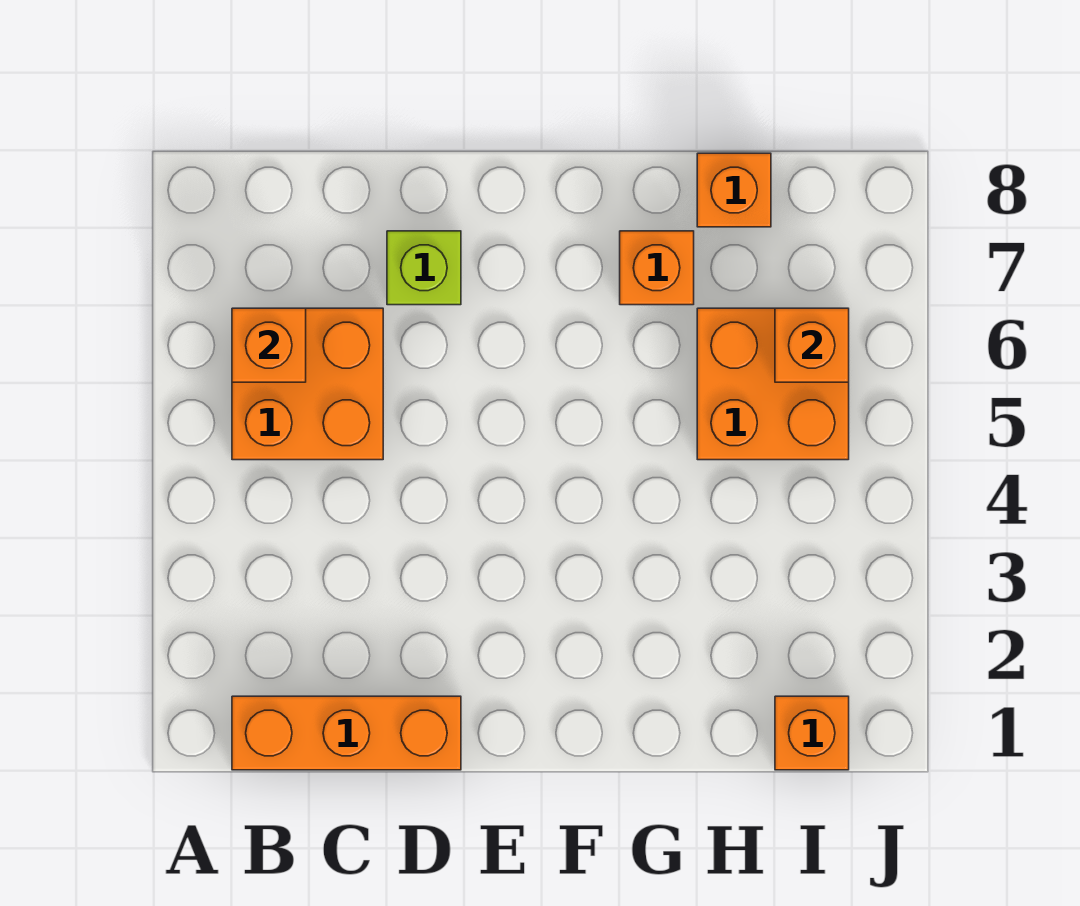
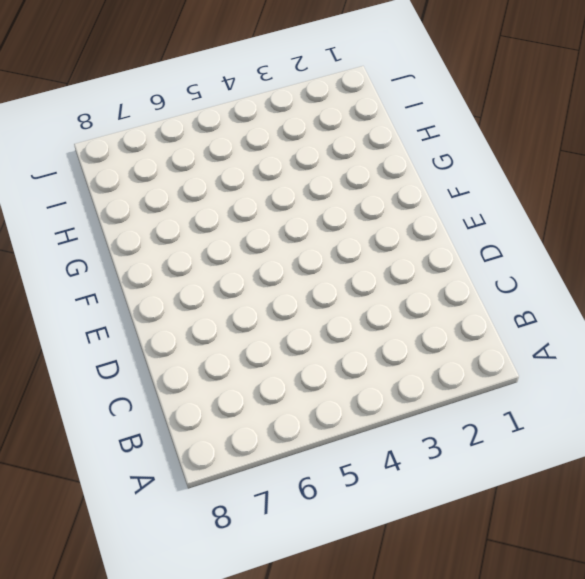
none -> orange brick B1:D1 level 1
none -> orange brick B5:C6 level 1

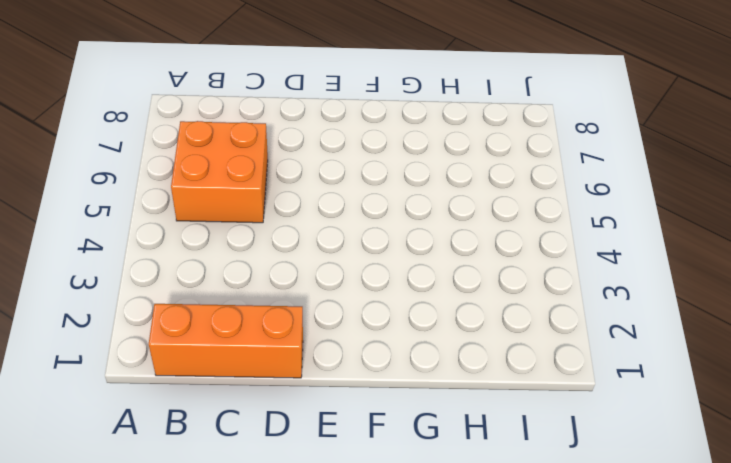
none -> lime brick D7 level 1
none -> orange brick G7 level 1

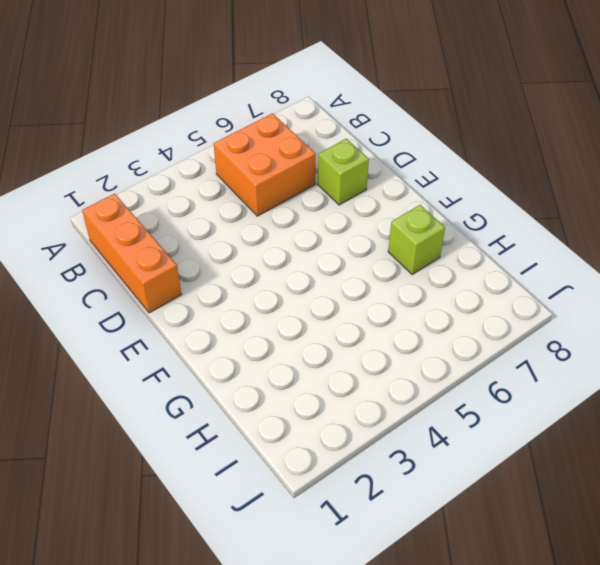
lime brick G7 level 1 -> orange brick G7 level 1
none -> orange brick H5:I6 level 1
none -> orange brick H8 level 1

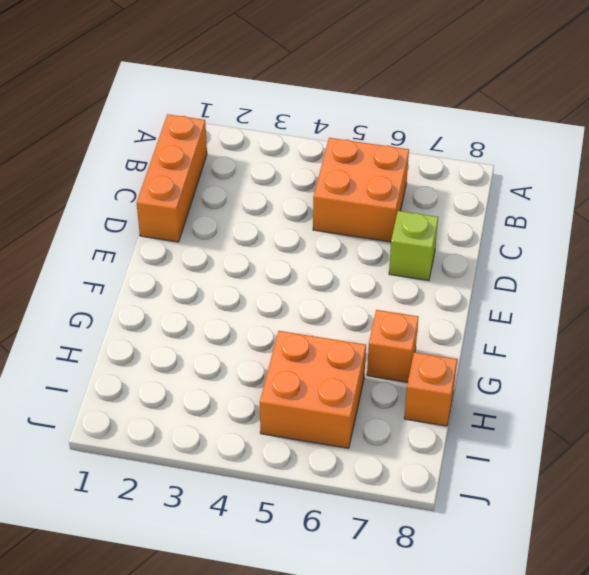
none -> orange brick I1 level 1
none -> orange brick B6 level 2

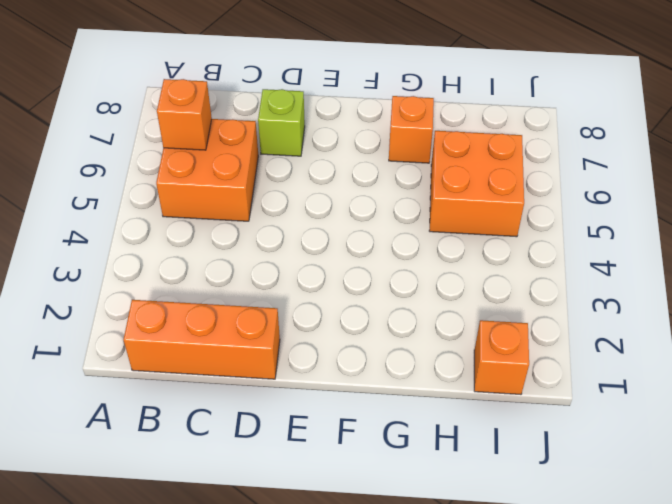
none -> orange brick H8 level 1
none -> orange brick I6 level 2

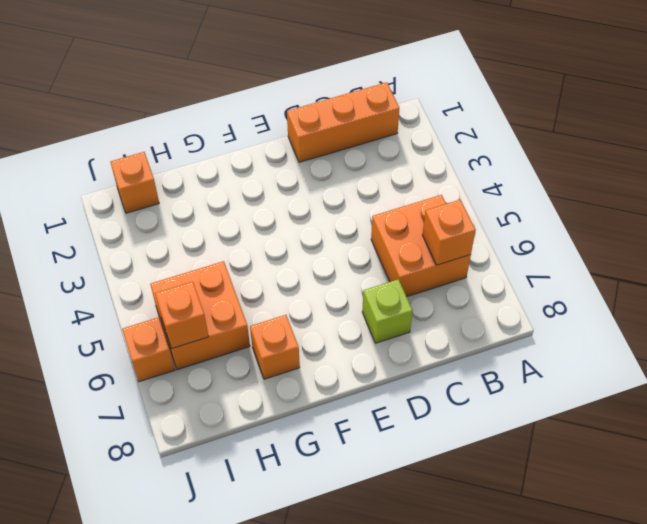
orange brick J6 level 1 -> orange brick H8 level 1

